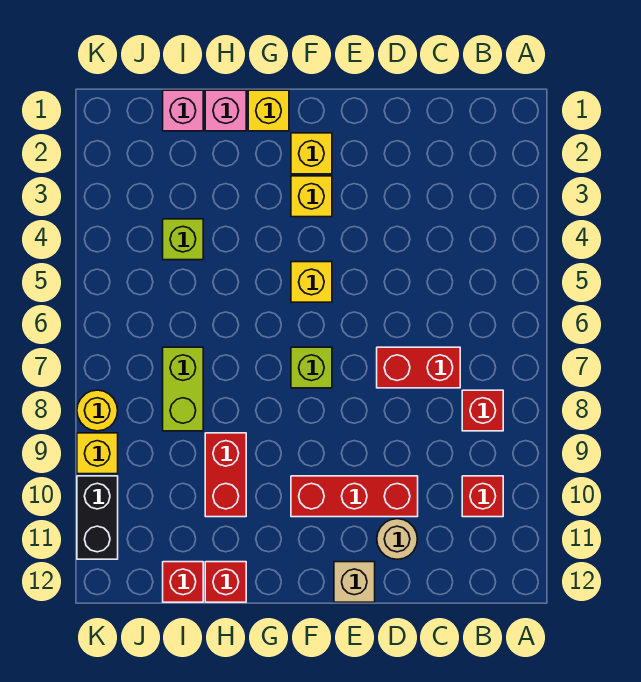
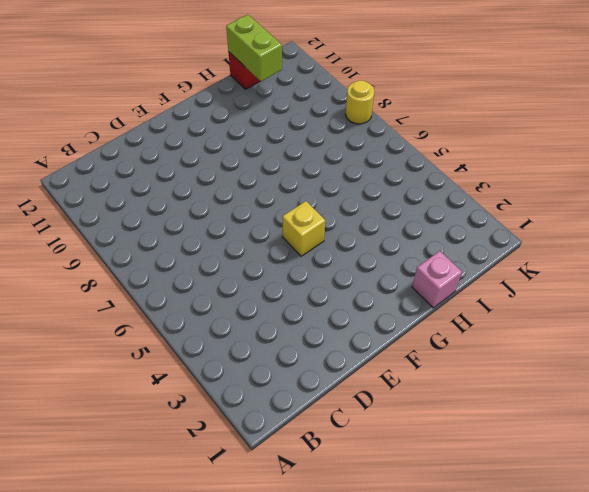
lime brick I11:I12 level 2 -> lime brick I7:I8 level 1
none -> red brick B8 level 1
none -> red brick B10 level 1
none -> red brick C7:D7 level 1

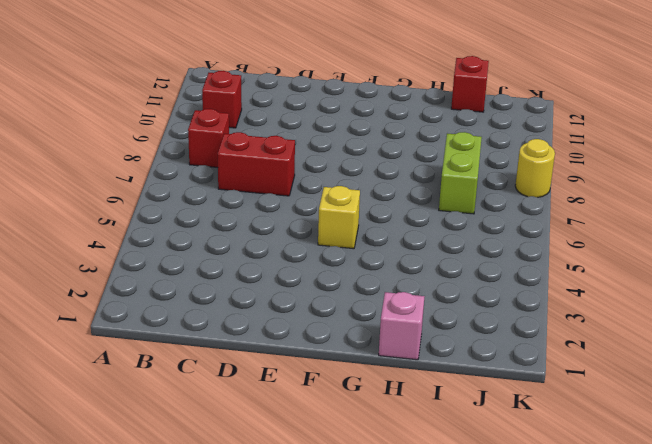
none -> red brick D10:F10 level 1
none -> tan round brick D11 level 1
none -> tan brick E12 level 1

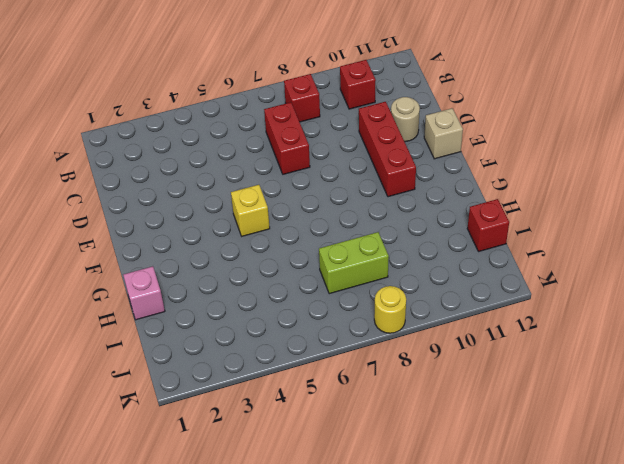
none -> yellow brick F2 level 1
none -> yellow brick F3 level 1
none -> lime brick F7 level 1

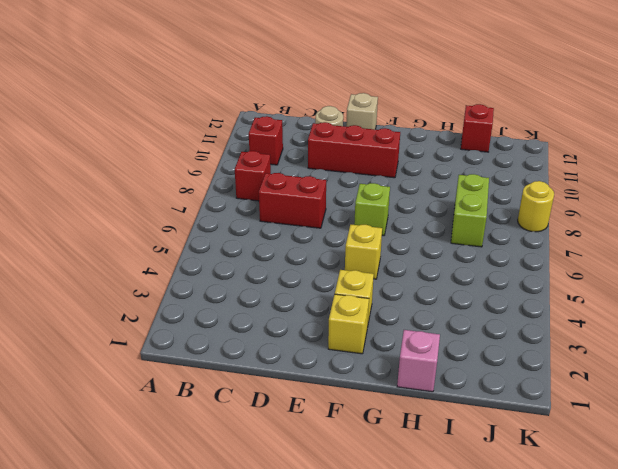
none -> yellow brick G1 level 1
none -> red brick H9:H10 level 1
none -> red brick H12 level 1

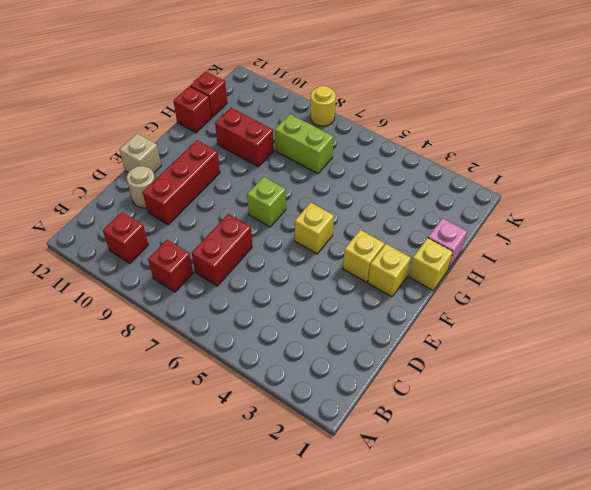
none -> pink brick I1 level 1
none -> lime brick I4 level 1
none -> yellow brick K9 level 1

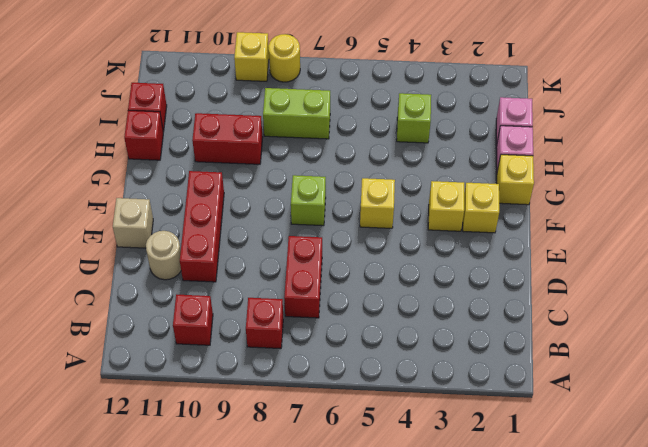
none -> black brick K10:K11 level 1

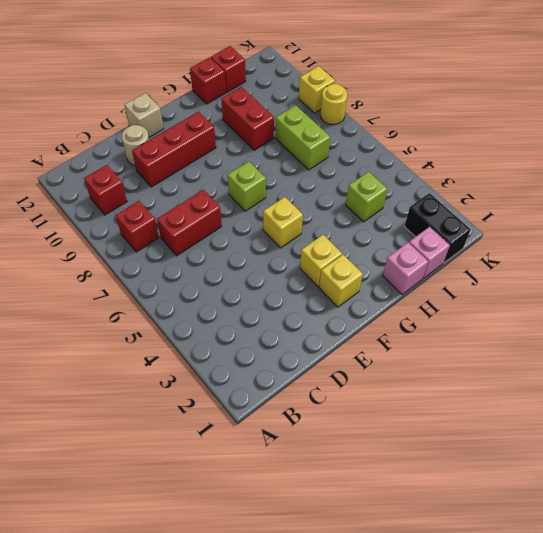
black brick J1:J2 level 1 -> black brick K10:K11 level 1
none -> yellow brick G1 level 1

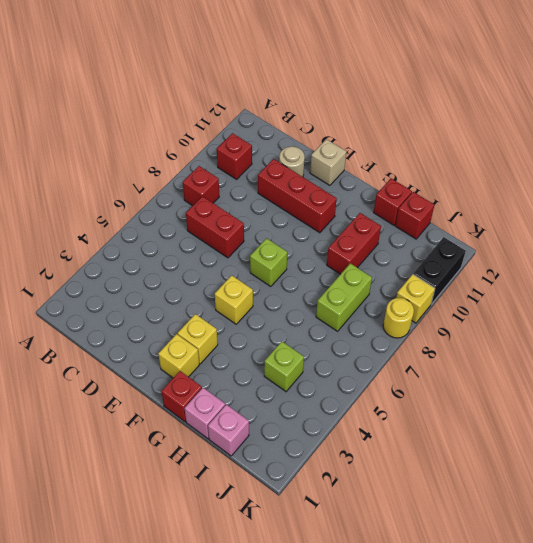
red brick G1 level 1 -> yellow brick G1 level 1

